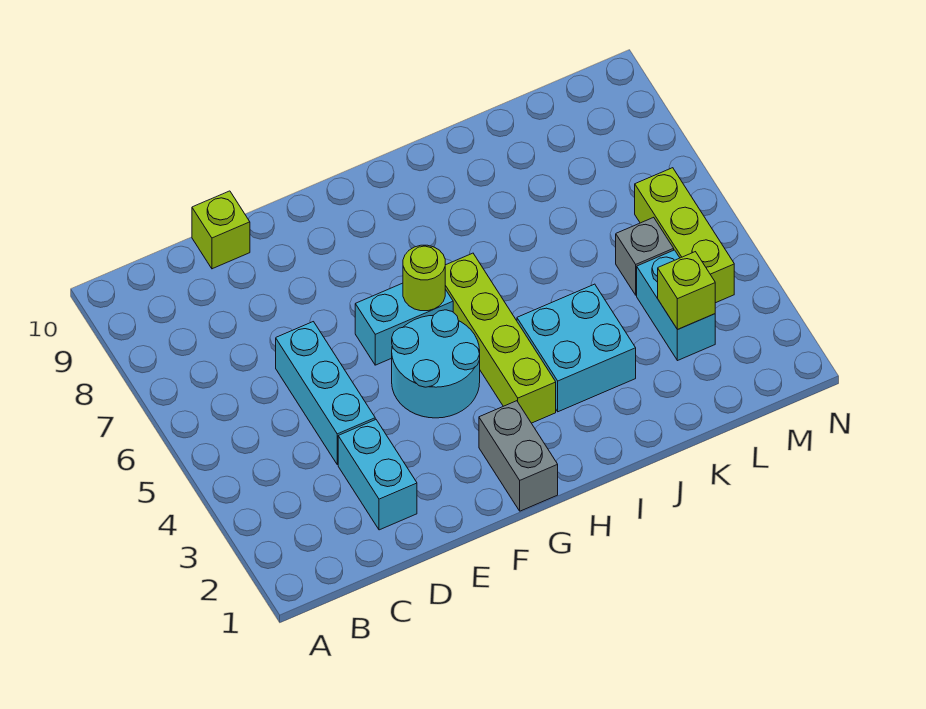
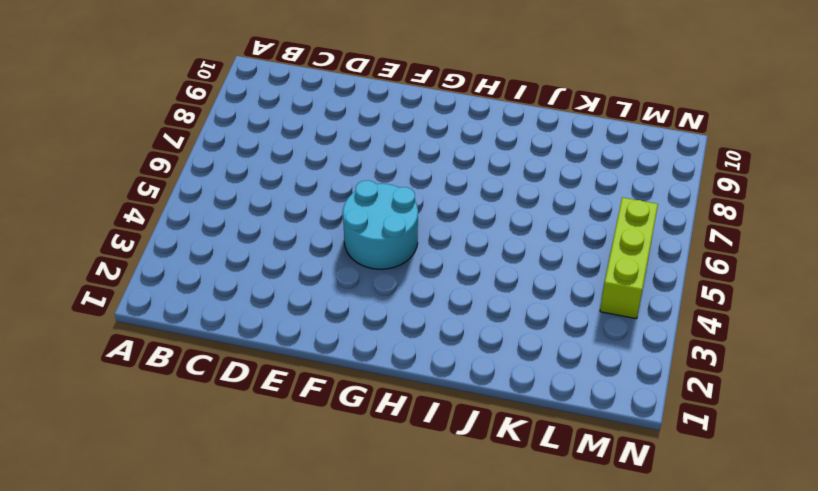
none -> cyan brick D2:D3 level 1
none -> cyan brick D4:D6 level 1
none -> lime brick D10 level 1

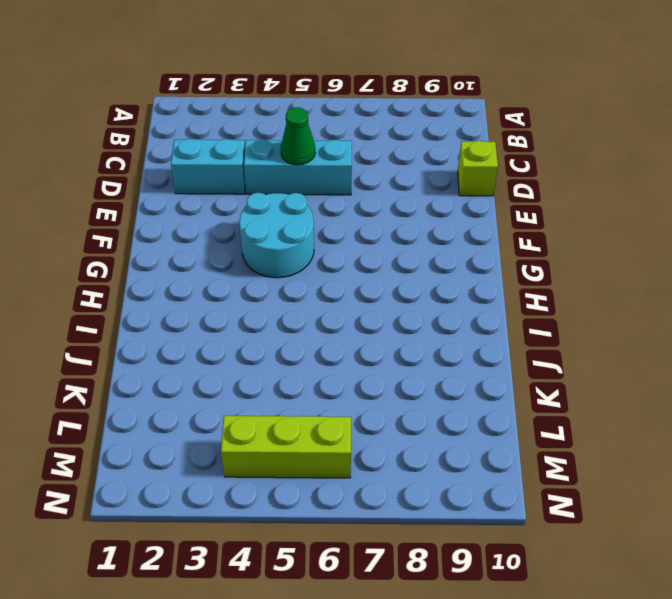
green cone D5 level 2 -> none
none -> cyan brick F6:G6 level 1
none -> grey brick G1:G2 level 1
none -> lime brick H3:H6 level 1

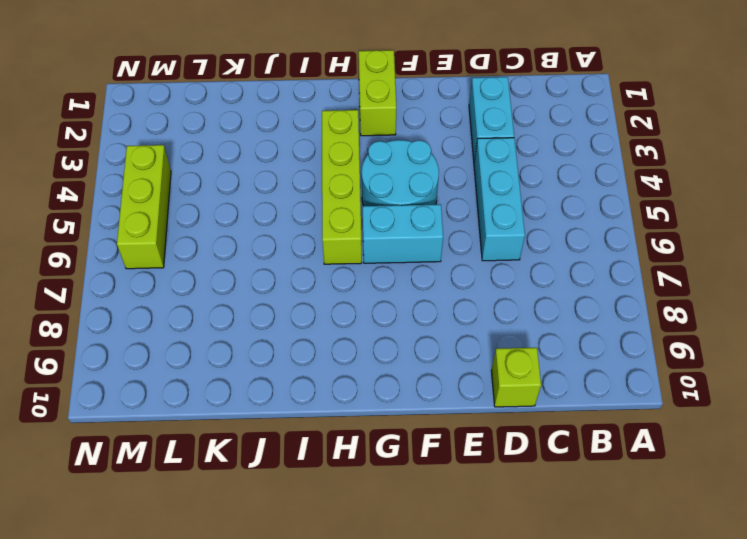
lime brick G1:G2 level 1 -> grey brick G1:G2 level 1
none -> cyan brick I3:J4 level 1
none -> cyan brick L3:L4 level 1
none -> grey brick L5 level 1

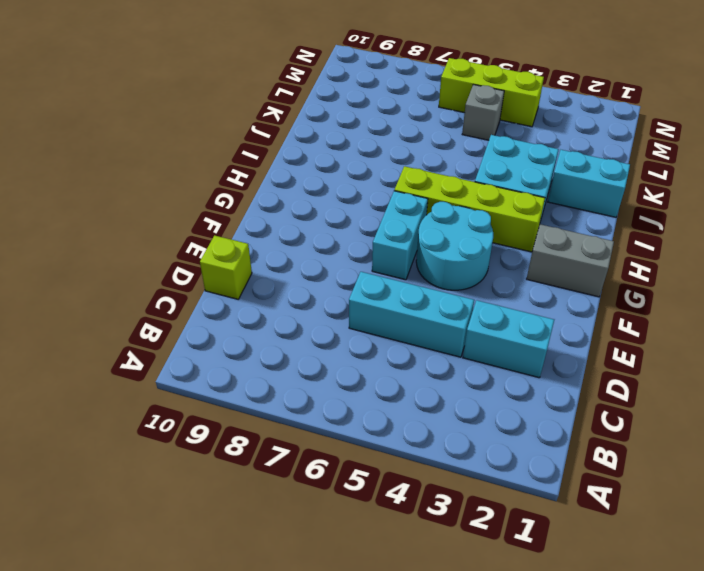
cyan brick J1:J2 level 1 -> cyan brick L3:L4 level 1
none -> lime round brick G6 level 2
none -> lime brick L3 level 2

